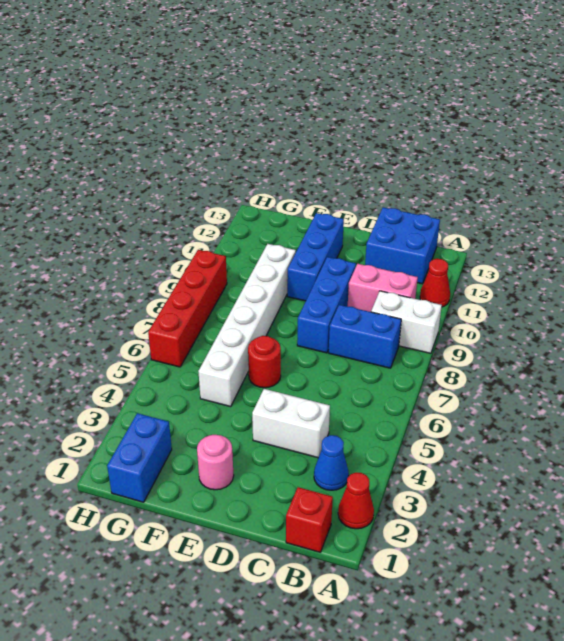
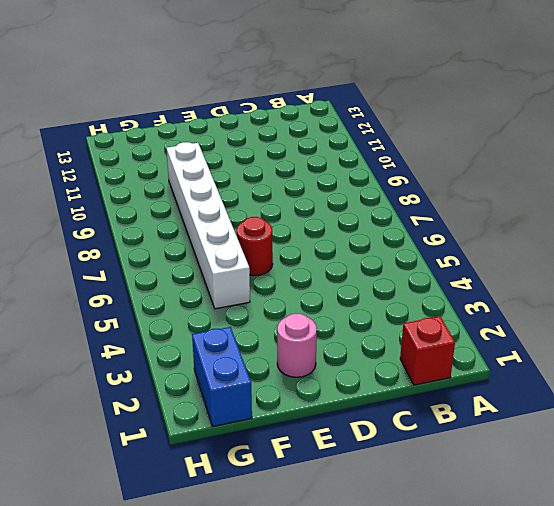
none -> red cone A2 level 1
none -> white brick A9:B9 level 1
none -> red cone A11 level 1

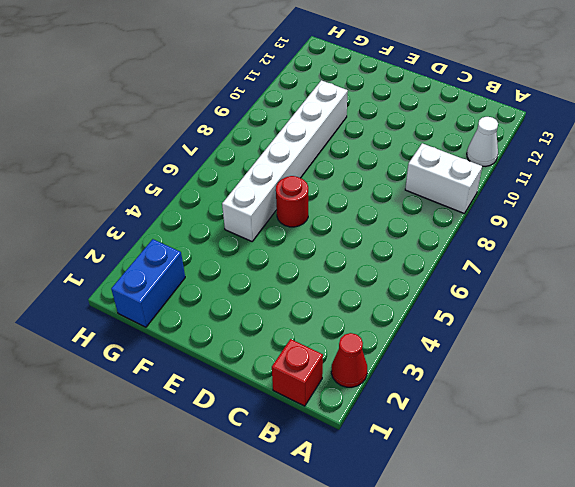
white cone A11 level 1 -> red cone A11 level 1
none -> blue cone B3 level 1
none -> blue brick B8:C8 level 1
none -> pink brick B10:C10 level 1

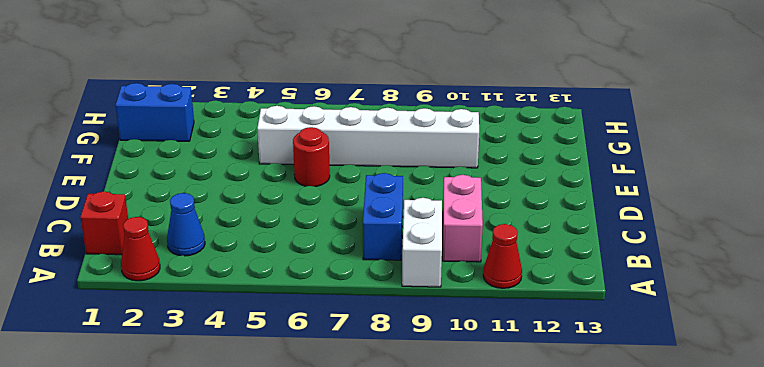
none -> blue brick B12:C13 level 1
none -> white brick C4:D4 level 1
none -> blue brick D8:D10 level 1

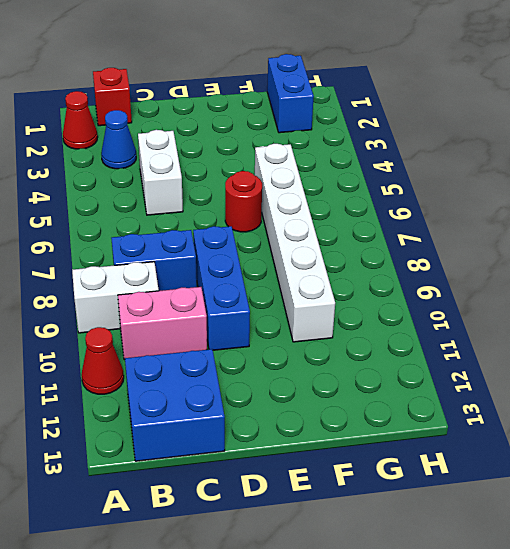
white brick C4:C5 level 1 -> white brick C4:D4 level 1
none -> pink round brick E2 level 1
none -> blue brick E10:E12 level 1
none -> red brick H6:H9 level 1

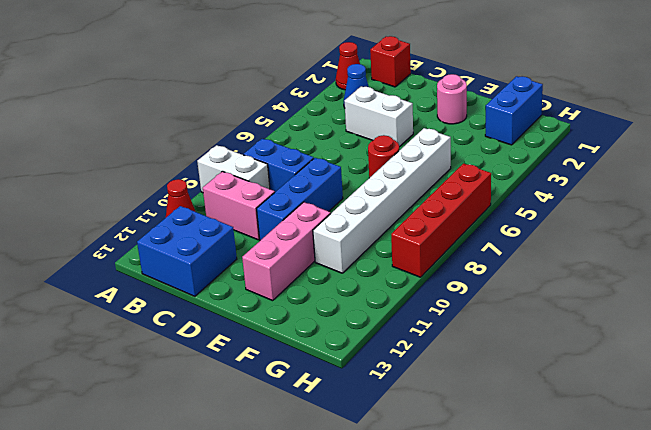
pink brick E10:E12 level 1 -> blue brick E10:E12 level 1

